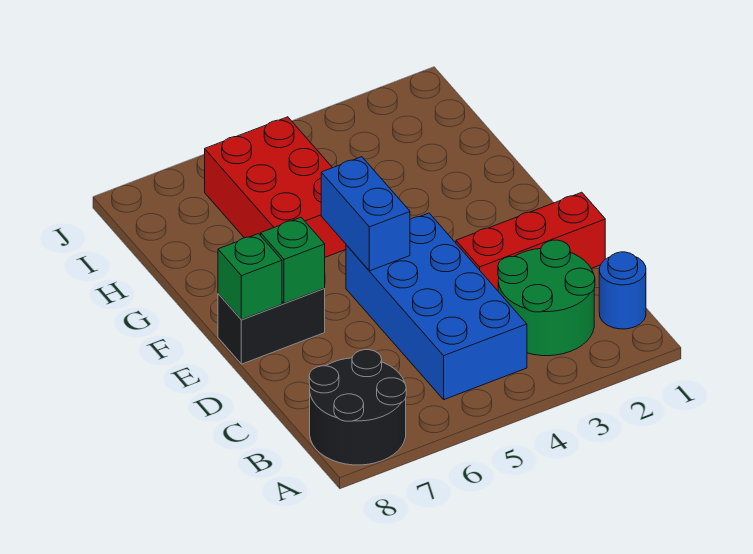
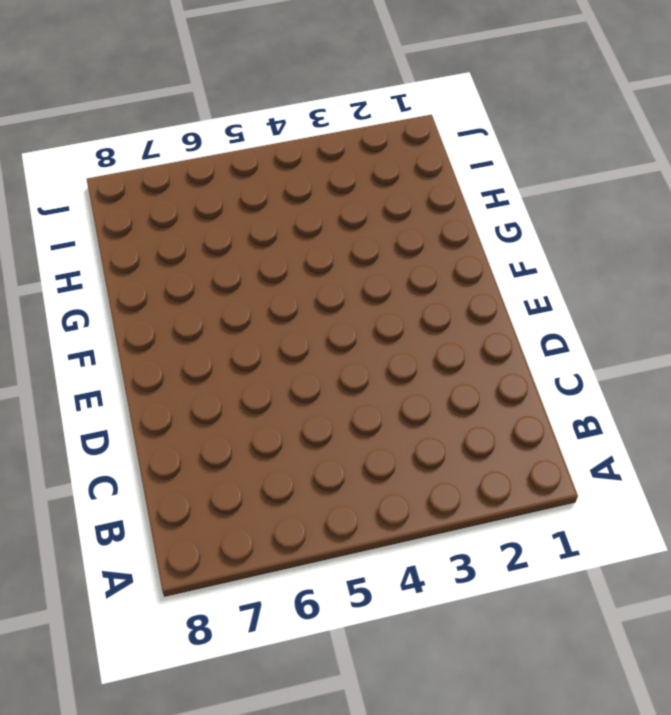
none -> black round brick A7:B8 level 1
none -> blue round brick B1 level 1

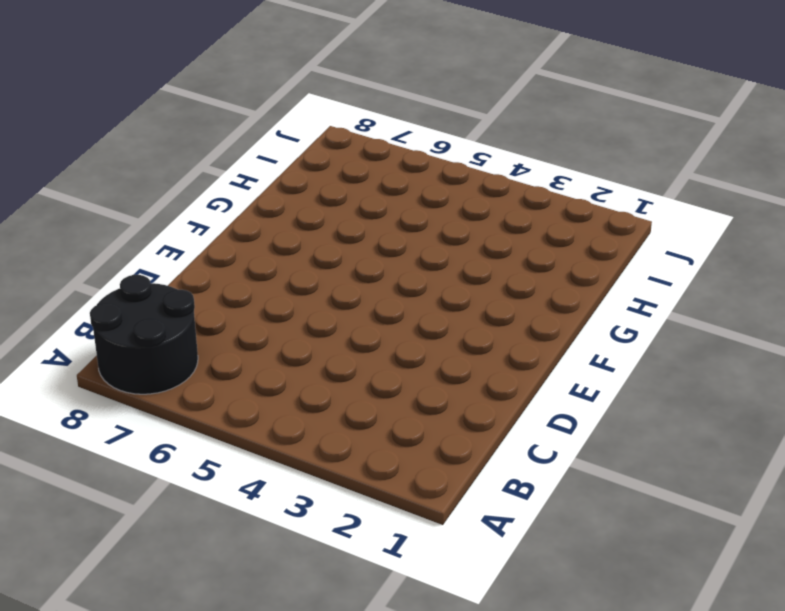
none -> blue round brick B1 level 1
none -> green round brick B2:C3 level 1

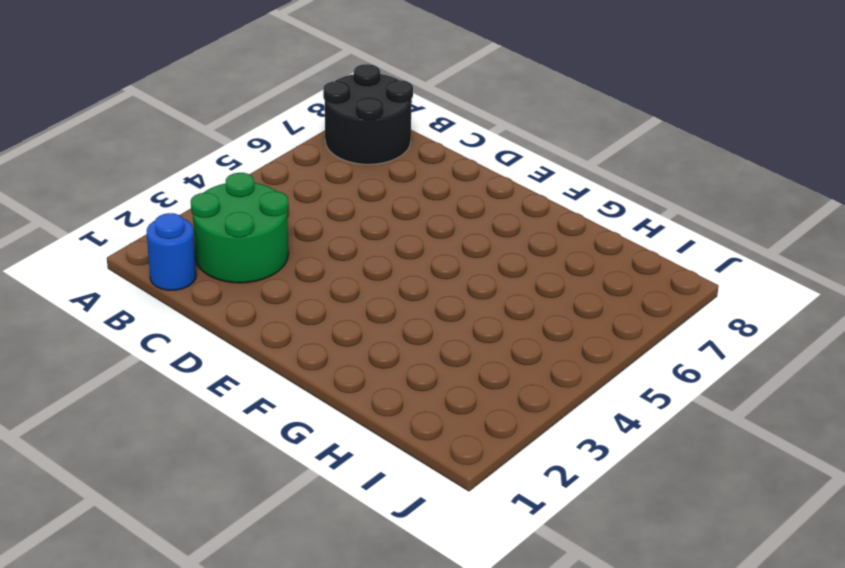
none -> blue brick B4:E5 level 1
none -> red brick D1:D3 level 1

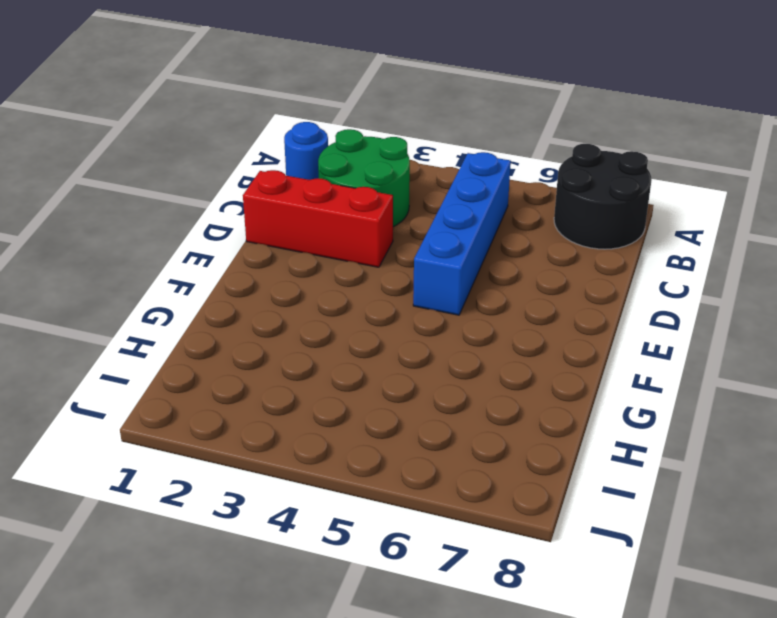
blue brick B5:E5 level 1 -> blue brick B4:E5 level 1
none -> black brick E7:E8 level 1
none -> red brick G5:I6 level 1

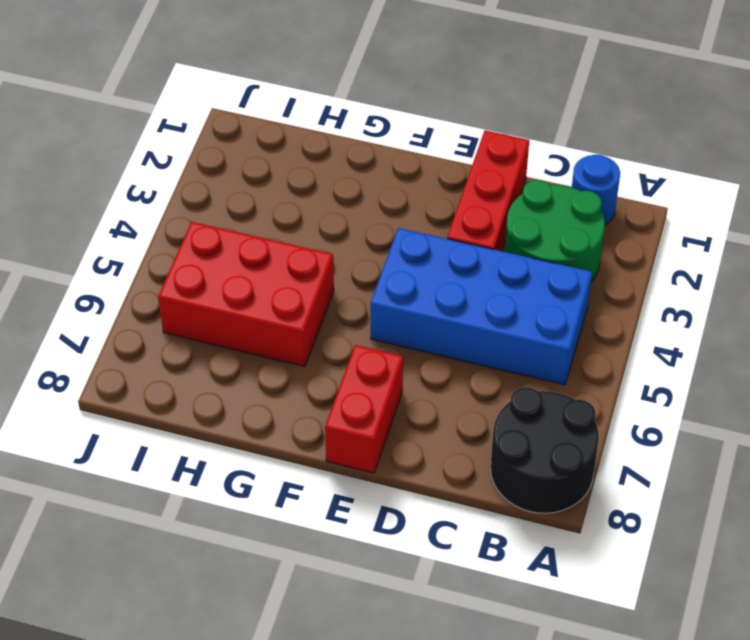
red brick E7:E8 level 1 -> black brick E7:E8 level 1
none -> blue brick E5:F5 level 2
none -> green brick E7 level 2

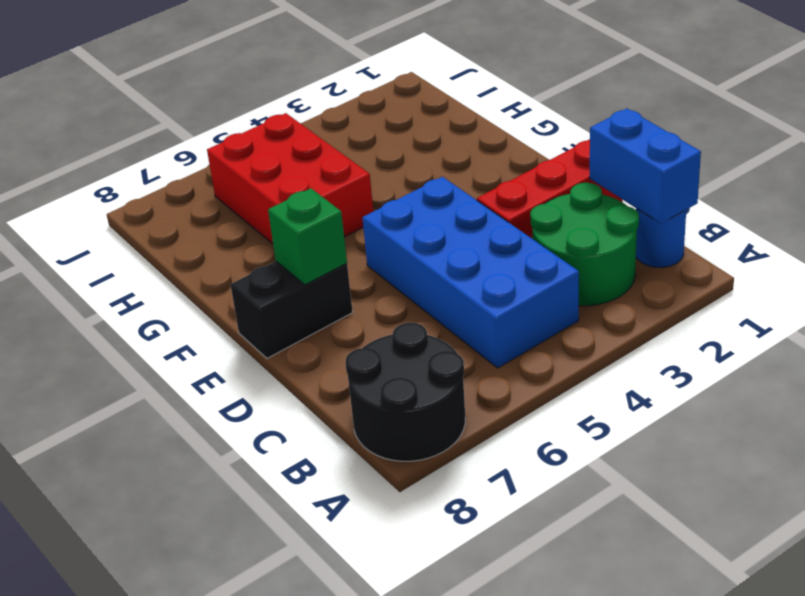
blue brick B1:C1 level 2 -> blue brick E5:F5 level 2
none -> green brick E8 level 2

